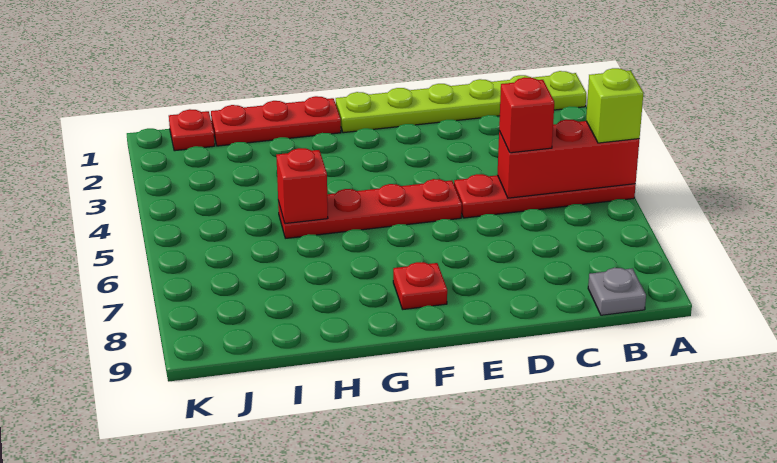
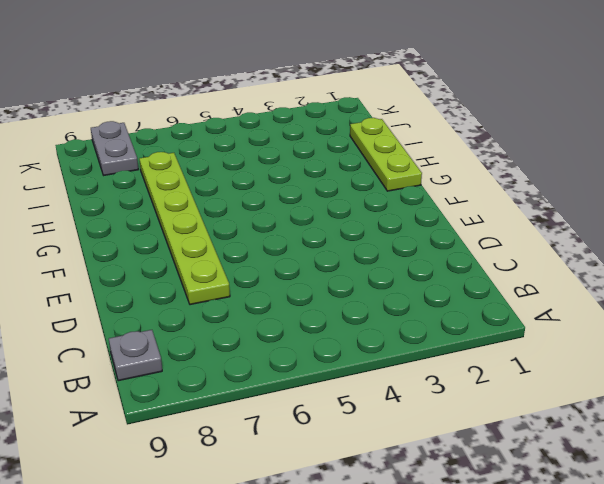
lime plate D7:I7 level 1 -> lime plate A1:F1 level 1
lime plate G1:I1 level 1 -> red plate G1:I1 level 1
grey plate J8:K8 level 1 -> none
none -> red plate A5:D5 level 1
none -> red plate E5:H5 level 1

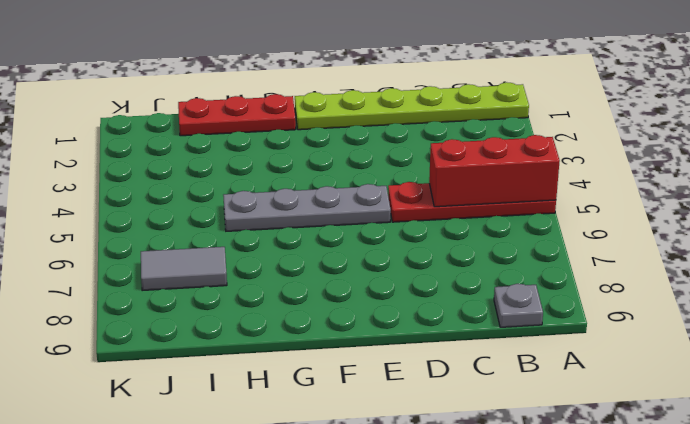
grey plate E5:H5 level 1 -> red plate E5:H5 level 1
grey tile I7:J7 level 1 -> none
none -> red plate F8 level 1
none -> red plate J1 level 1

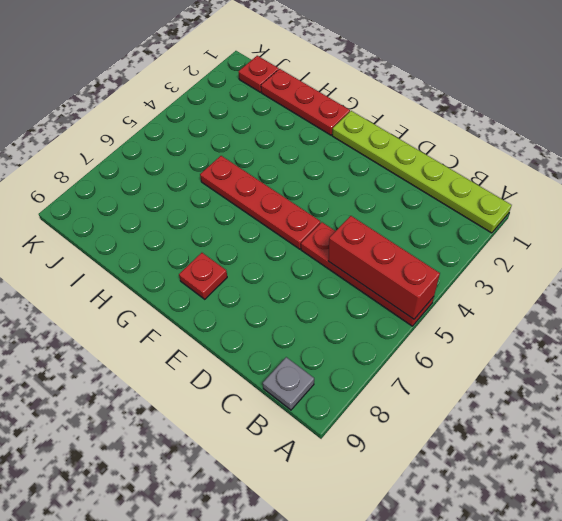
none -> red brick H5 level 2
none -> lime brick A5 level 3

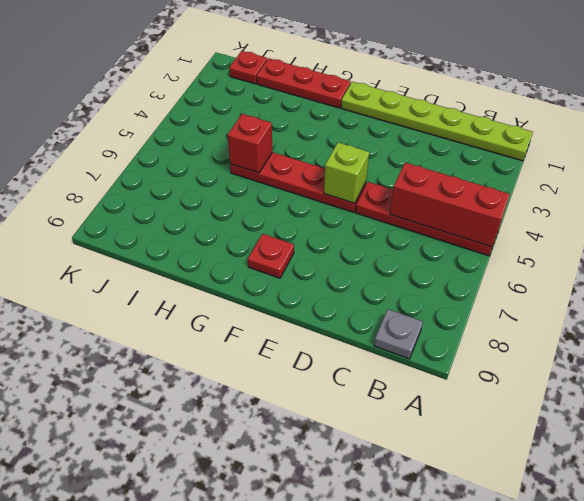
lime brick E5 level 2 -> lime brick A5 level 3
none -> red brick C5 level 3

